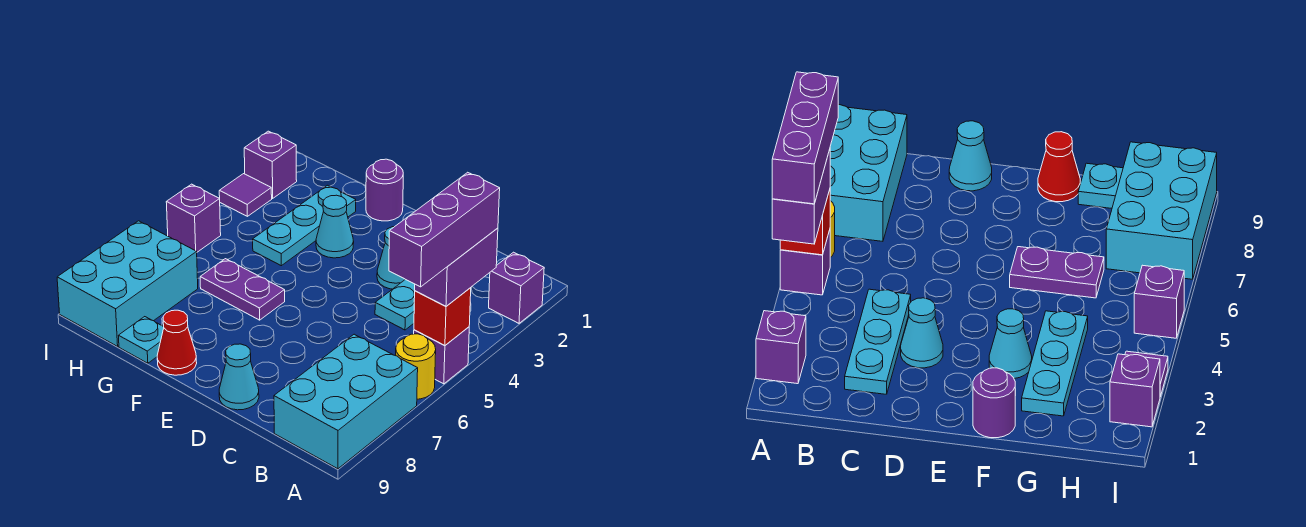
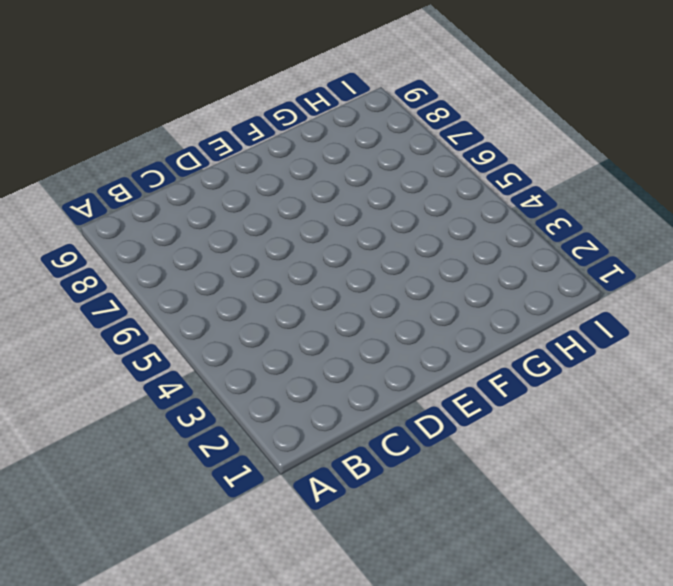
none -> purple brick A2 level 1
none -> purple brick A5 level 1
none -> yellow round brick A6 level 1

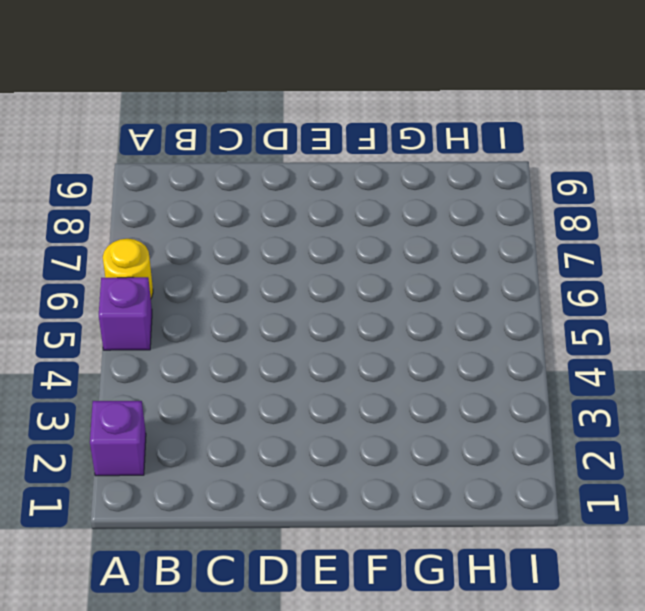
none -> cyan brick A7:B9 level 1
none -> cyan plate C2:C4 level 1
none -> cyan cone D3 level 1

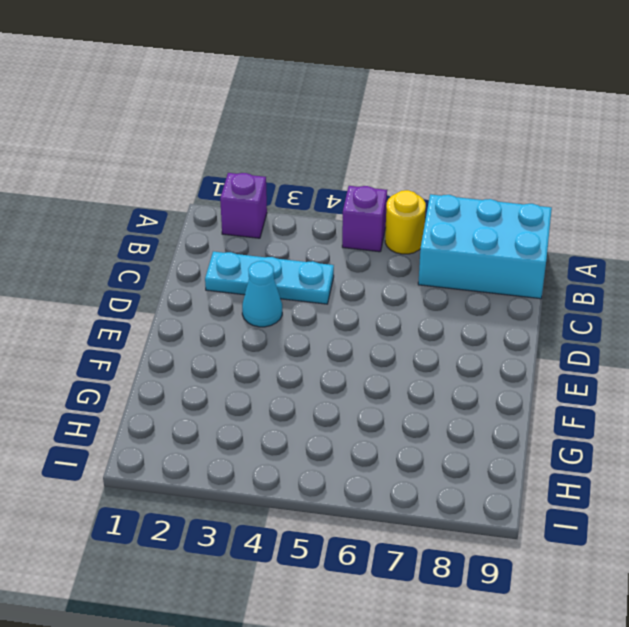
none -> cyan cone D9 level 1
none -> purple round brick F1 level 1
none -> cyan cone F3 level 1

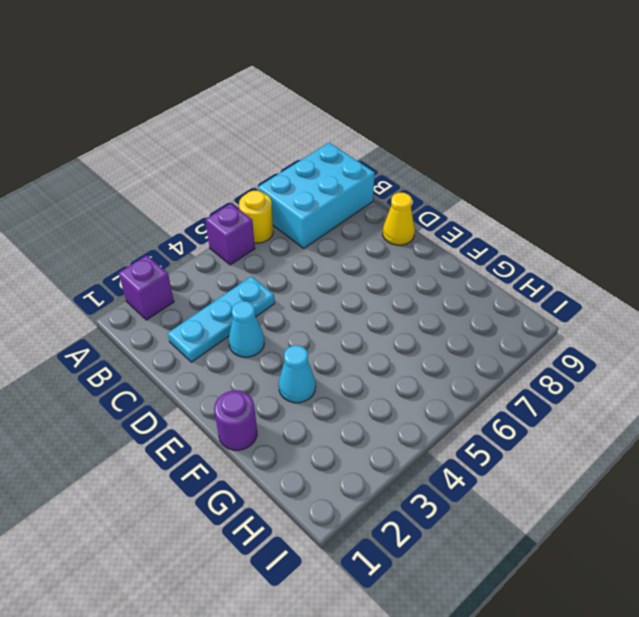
yellow cone D9 level 1 -> cyan cone D9 level 1
none -> purple plate F6:G6 level 1
none -> red cone F9 level 1
none -> cyan plate G2:G4 level 1

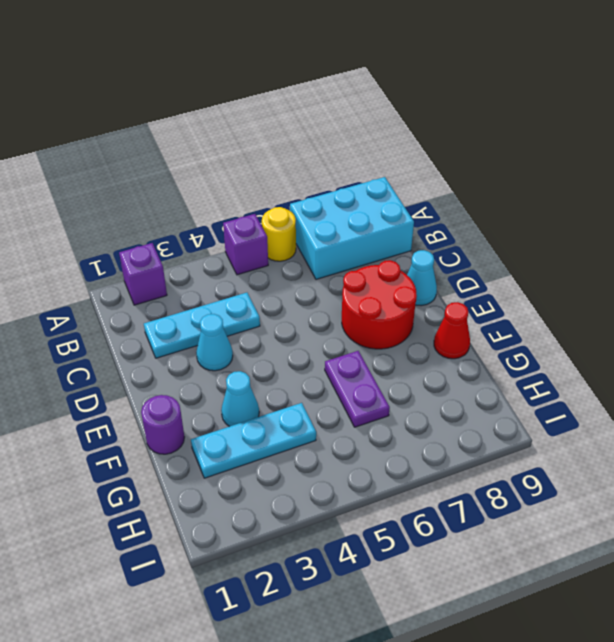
red round brick D7:E8 level 1 -> none
none -> cyan plate G9 level 1
none -> cyan brick H7:I9 level 1
none -> purple brick I2 level 1

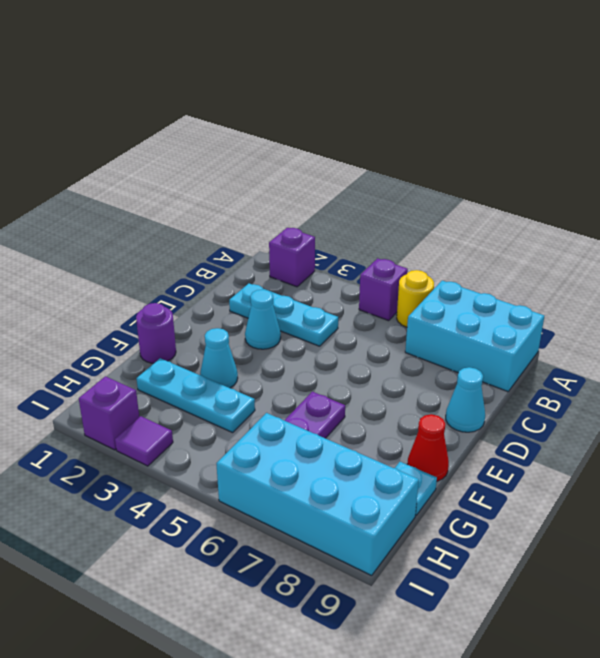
cyan brick H6:I9 level 1 -> cyan brick H7:I9 level 1
none -> purple brick I5 level 1
none -> red brick A5 level 2
none -> purple brick A4:A5 level 3

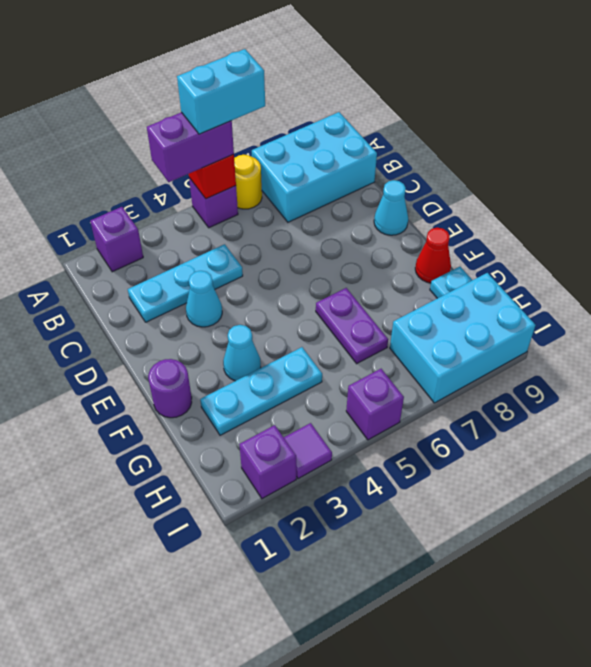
cyan brick A5:A6 level 4 -> purple brick A4:A6 level 4

